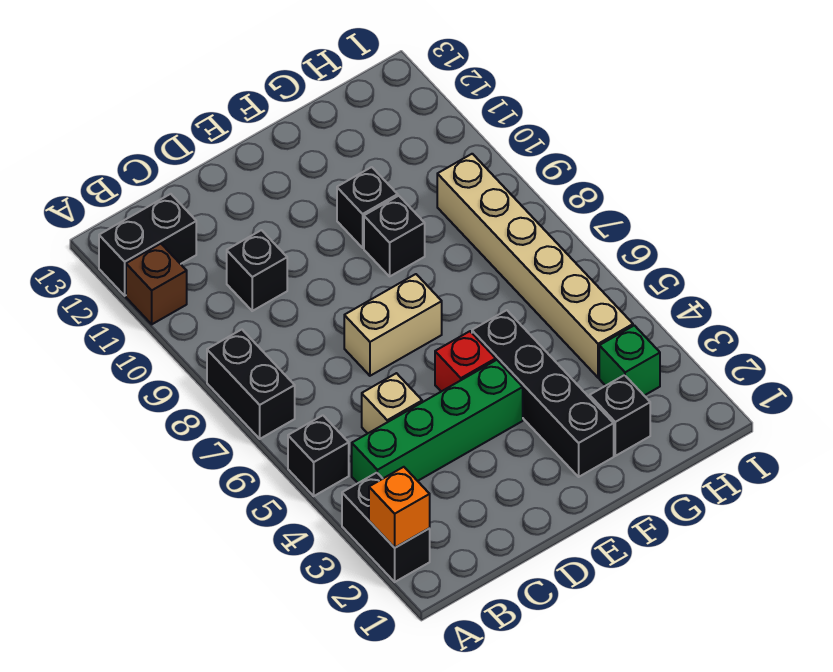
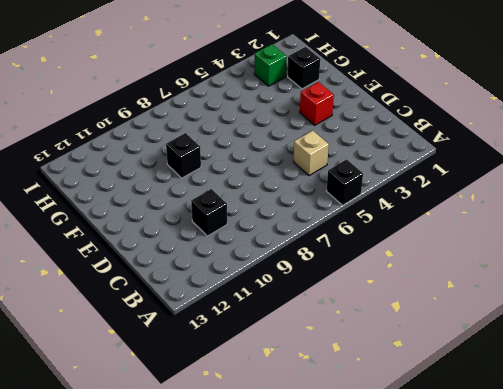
red brick E3 level 1 -> red brick E5 level 1
none -> black brick A2:A3 level 1
none -> black brick A7:A8 level 1
none -> brown brick A11 level 1

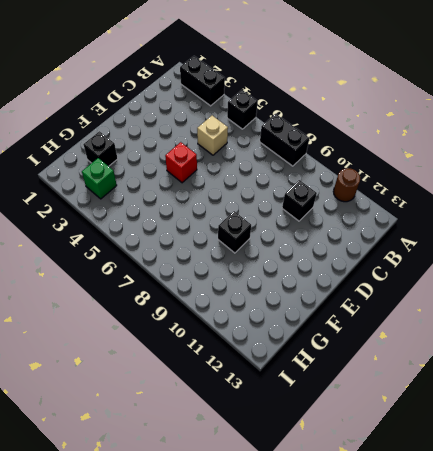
brown round brick A11 level 1 -> brown brick A11 level 1
none -> black brick A12:B12 level 1
none -> green brick B4:E4 level 1
none -> tan brick D7:E7 level 1

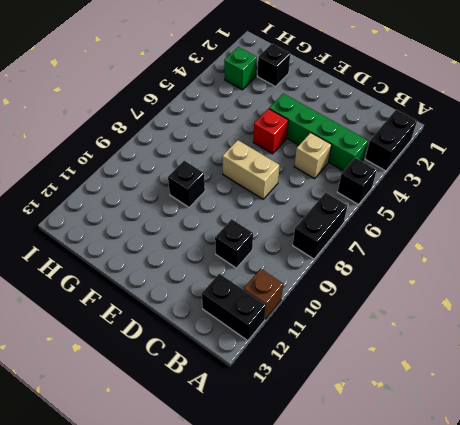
none -> black brick F2:F5 level 1
none -> black brick F10 level 1
none -> tan brick H4:H9 level 1

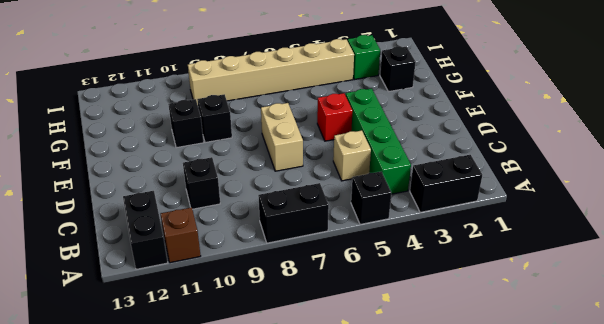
none -> black brick F2:F5 level 1
none -> orange brick A2 level 2

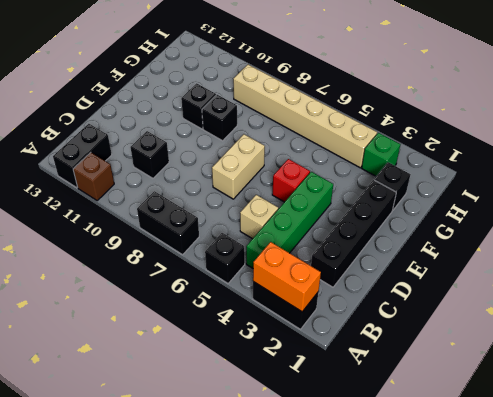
orange brick A2:A3 level 2 -> orange brick A2 level 2
black brick C2:F2 level 1 -> black brick F2:F5 level 1

